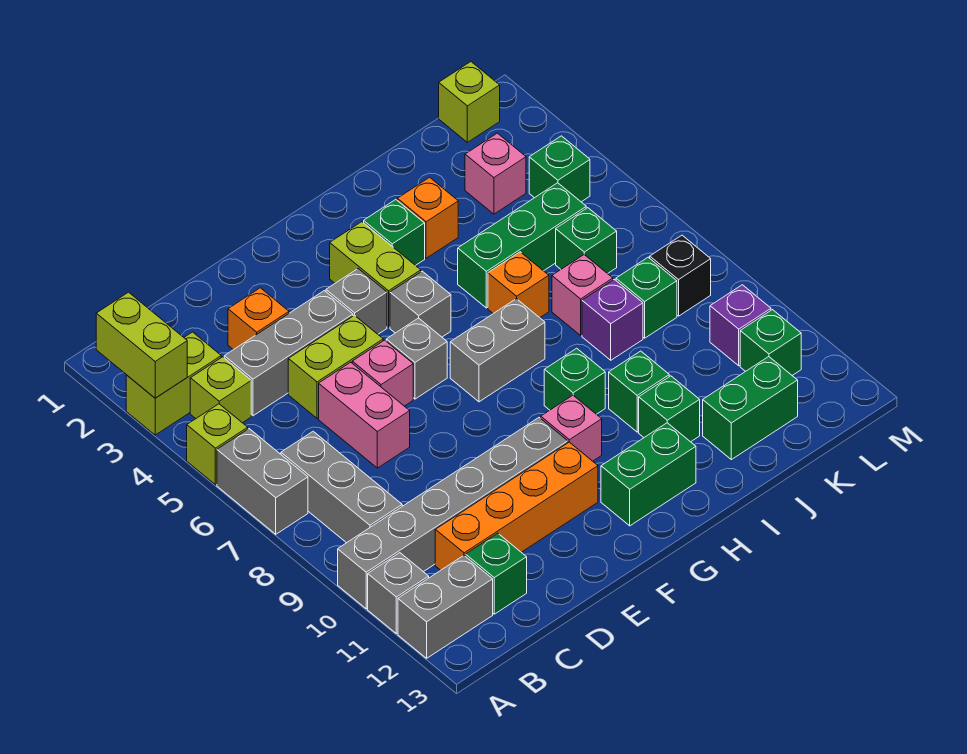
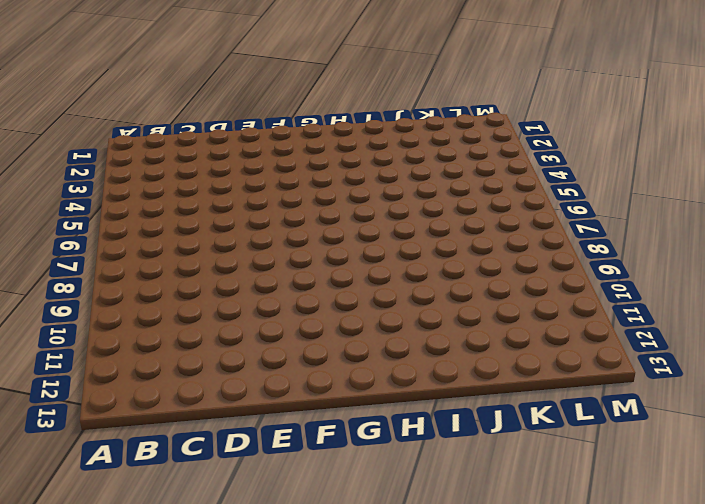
none -> lime brick A3:B3 level 1
none -> lime brick A5 level 1
none -> grey brick A6:A7 level 1
none -> grey brick A10:F10 level 1

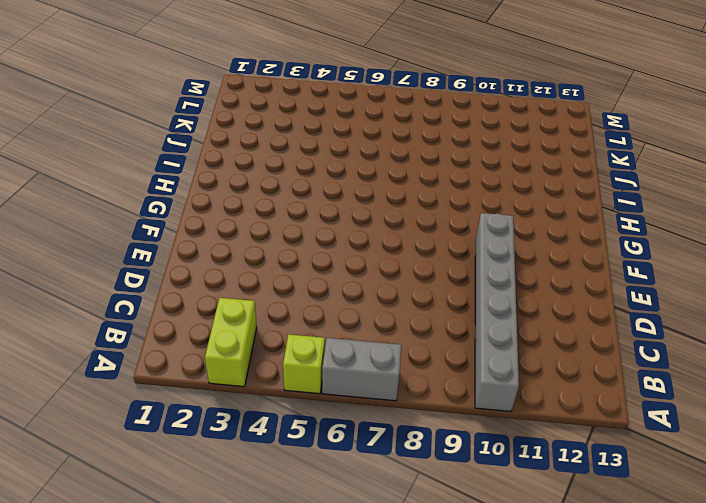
none -> grey brick A11 level 1
none -> grey brick A12:B12 level 1
none -> lime brick B4 level 1
none -> grey brick B7:B9 level 1

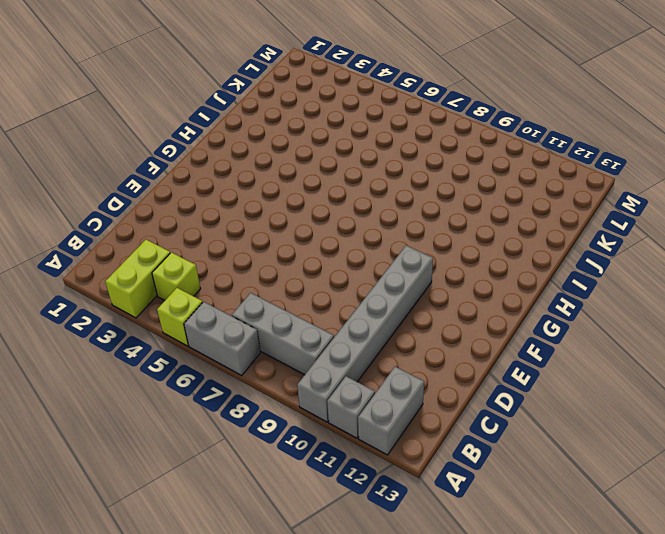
none -> grey brick C4:E4 level 1
none -> orange brick C11:F11 level 1
none -> green brick C12 level 1
none -> orange brick D3 level 1

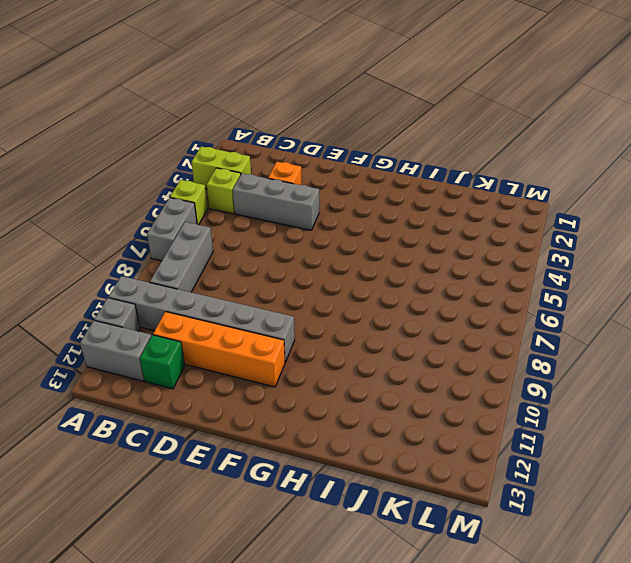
none -> lime brick D5:E5 level 1
none -> pink brick D6:D7 level 1
none -> pink brick E6 level 1
none -> grey brick F4 level 1

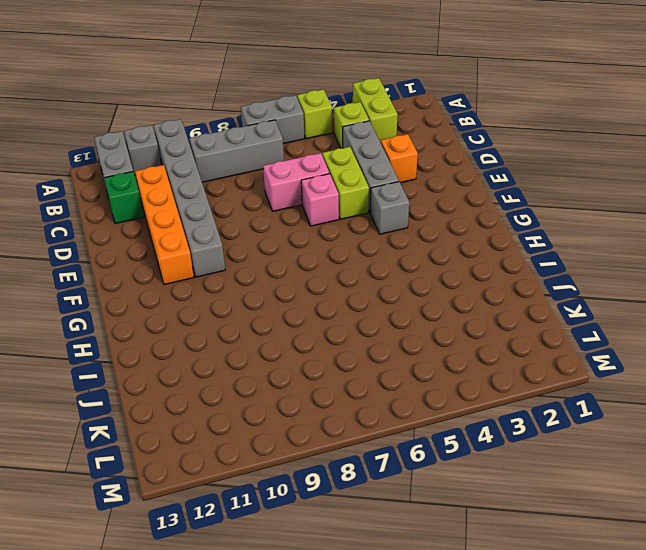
none -> grey brick F6 level 1
none -> lime brick G3:G4 level 1
none -> grey brick G5 level 1
none -> grey brick G7:H7 level 1

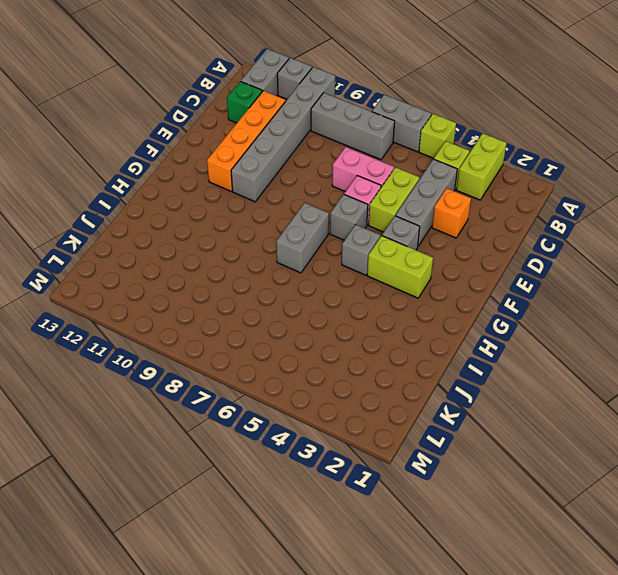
none -> pink brick G10 level 1
none -> green brick G12:H12 level 1
none -> green brick H3 level 1
none -> green brick H9 level 1

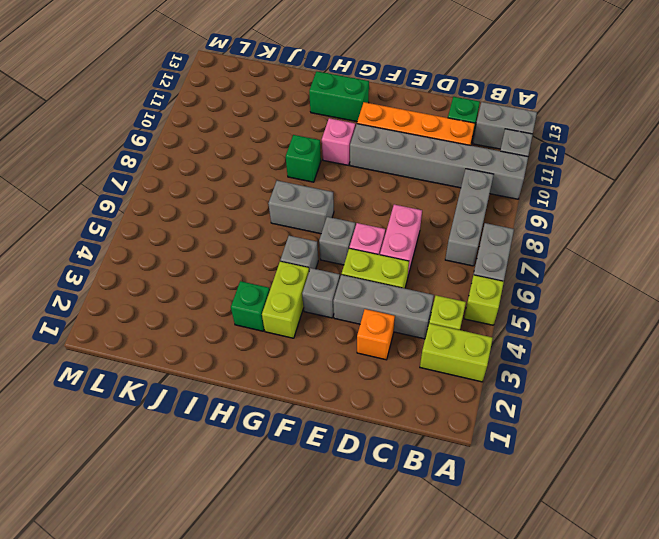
none -> orange brick I3 level 1
none -> green brick I5:K5 level 1
none -> orange brick I6 level 1
none -> green brick I10 level 1

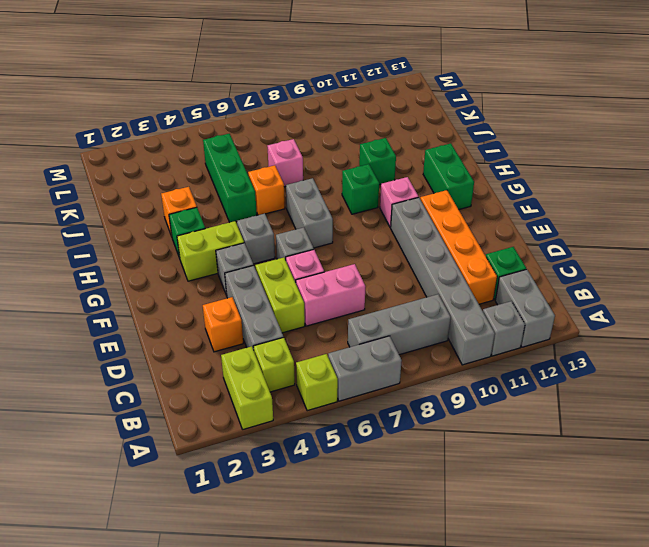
none -> green brick I11 level 1
none -> purple brick J8 level 1
none -> green brick J12:K12 level 1
none -> pink brick K3 level 1

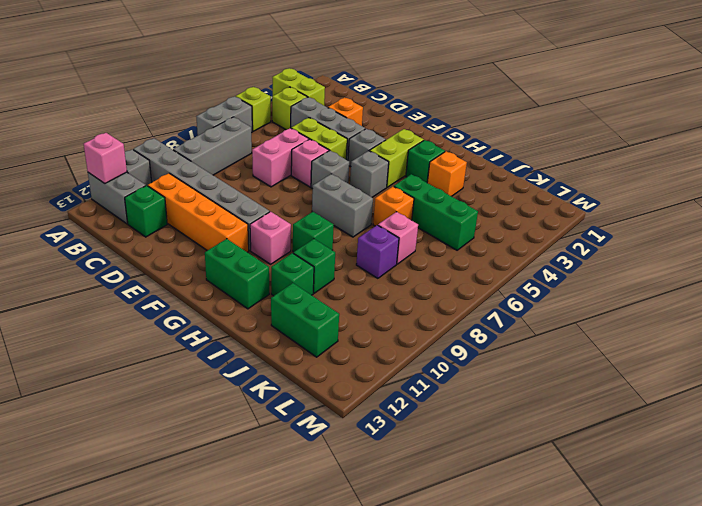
pink brick A12 level 2 -> pink brick K3 level 1
none -> green brick K6 level 1
none -> green brick K8 level 1
none -> lime brick L1 level 1
none -> green brick L4 level 1

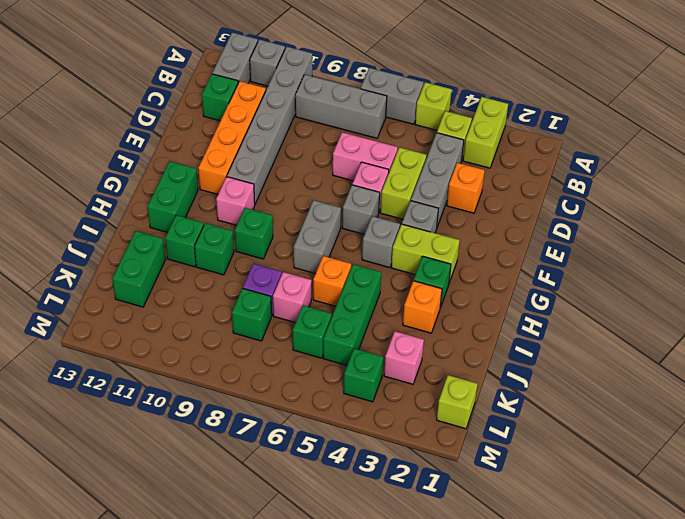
none -> black brick L8 level 1
none -> purple brick L10 level 1
none -> green brick L11 level 1
none -> lime brick A2:A3 level 2

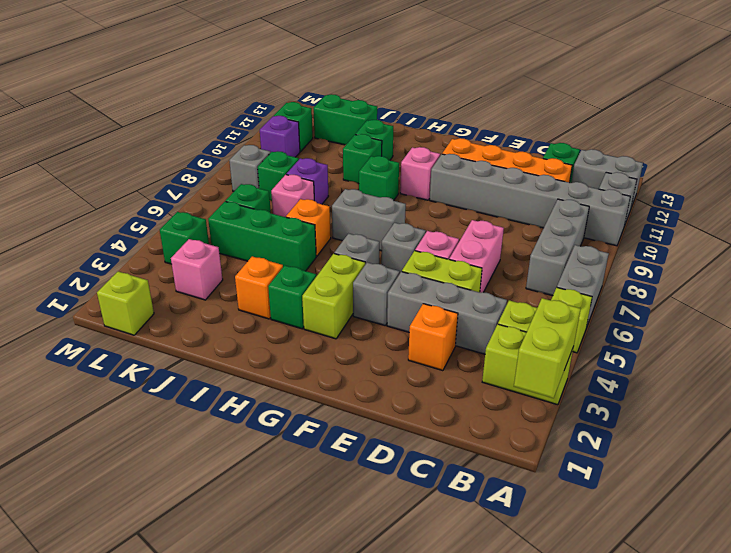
grey brick L8 level 1 -> black brick L8 level 1
none -> green brick G12:H12 level 1

